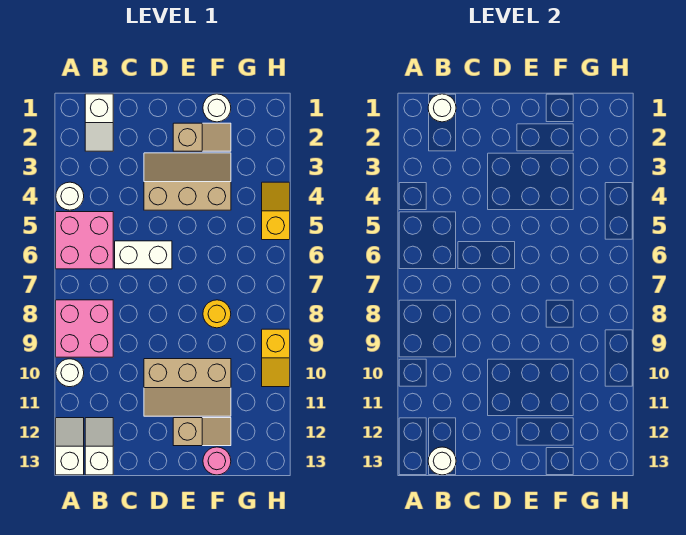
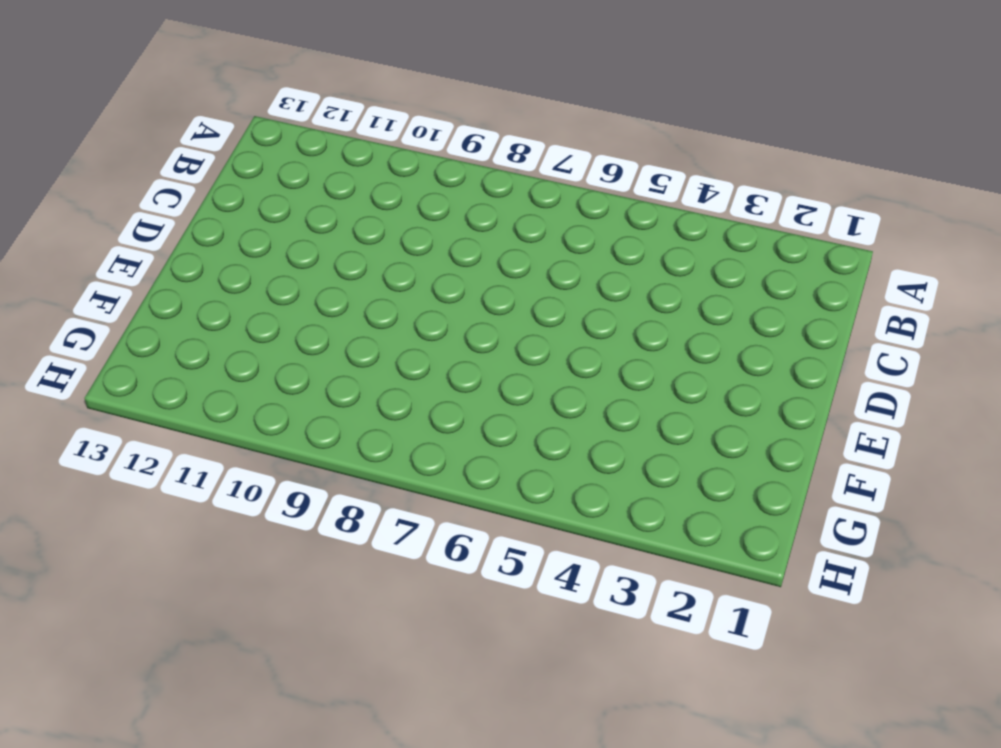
none -> white round brick A4 level 1
none -> pink brick A5:B6 level 1
none -> pink brick A8:B9 level 1

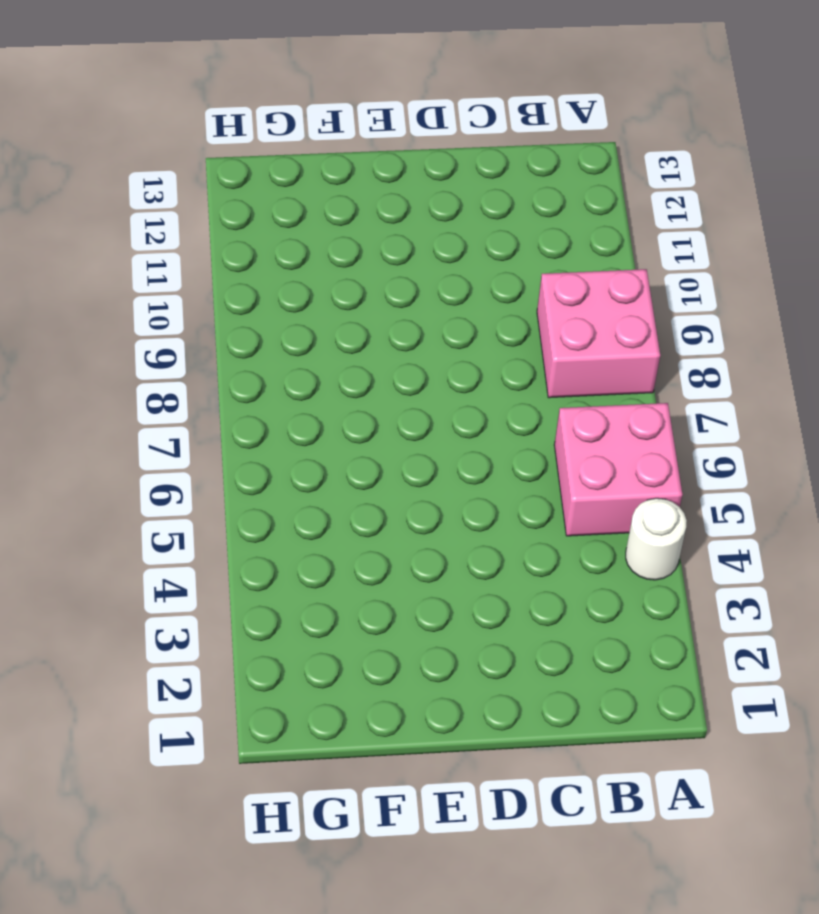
none -> white round brick A10 level 1
none -> white slope A12:A13 level 1 top 13
none -> white slope B1:B2 level 1 top 1

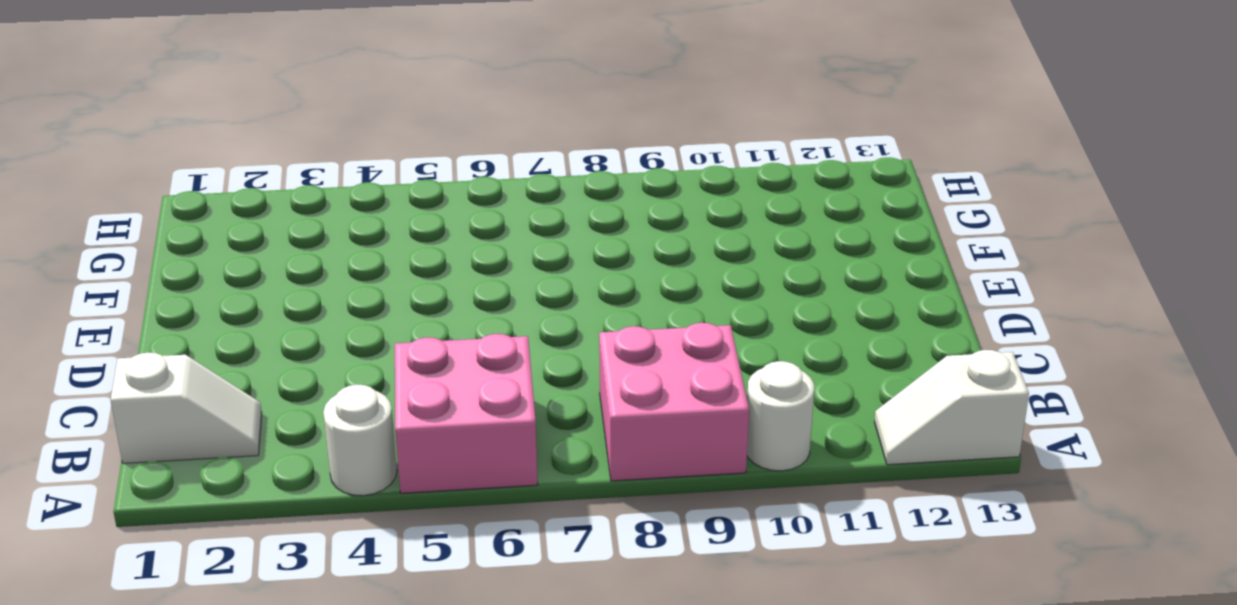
none -> white slope B12:B13 level 1 top 13
none -> white brick C6:D6 level 1
none -> tan slope D3:F4 level 1 top 4

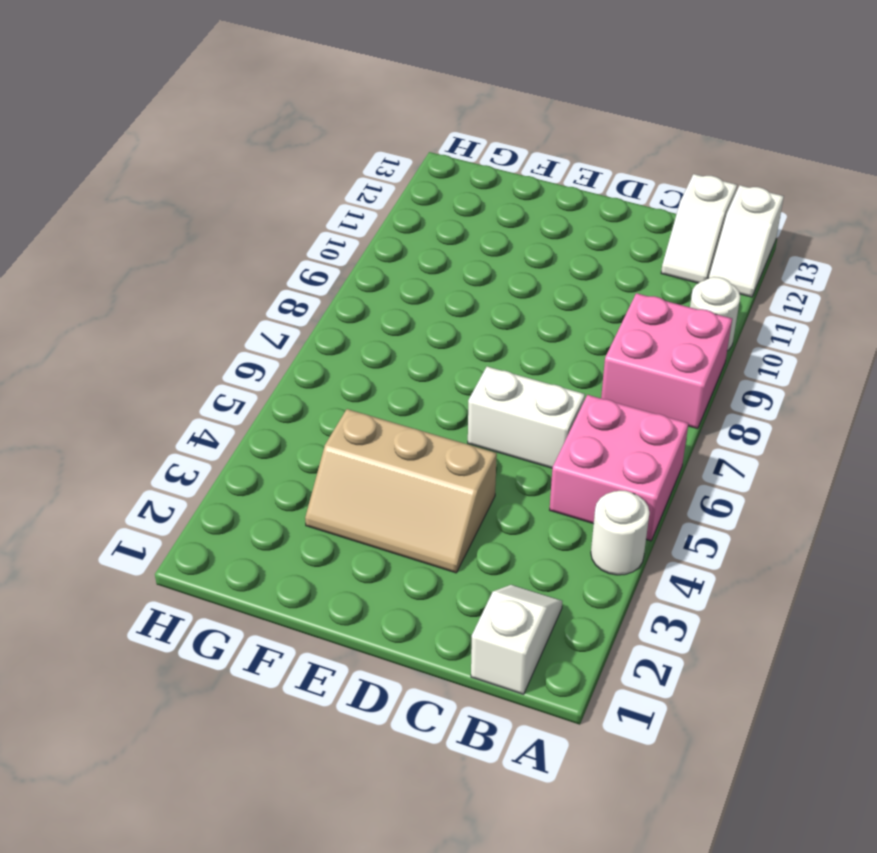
none -> tan slope D10:F11 level 1 top 10
none -> tan slope E2:F2 level 1 top E
none -> tan slope E12:F12 level 1 top E

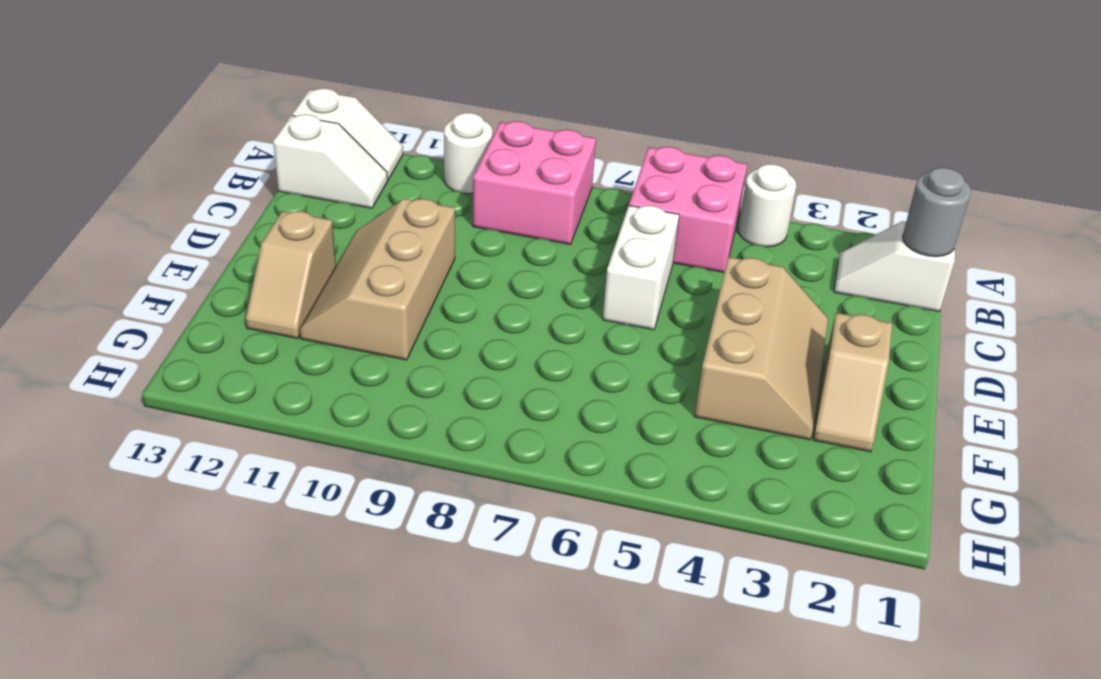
grey round brick B1 level 2 -> white round brick B1 level 2
none -> white round brick F1 level 1
none -> yellow round brick F8 level 1
none -> pink round brick F13 level 1

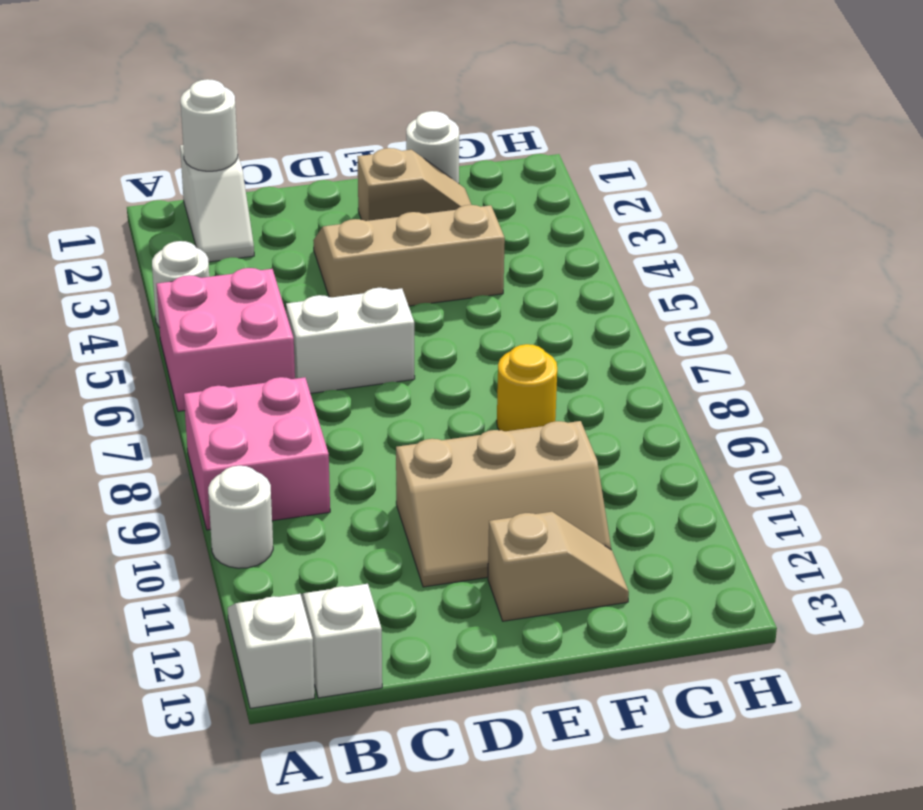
none -> pink round brick F13 level 1
none -> yellow slope H4:H5 level 1 top 5
none -> yellow slope H9:H10 level 1 top 9

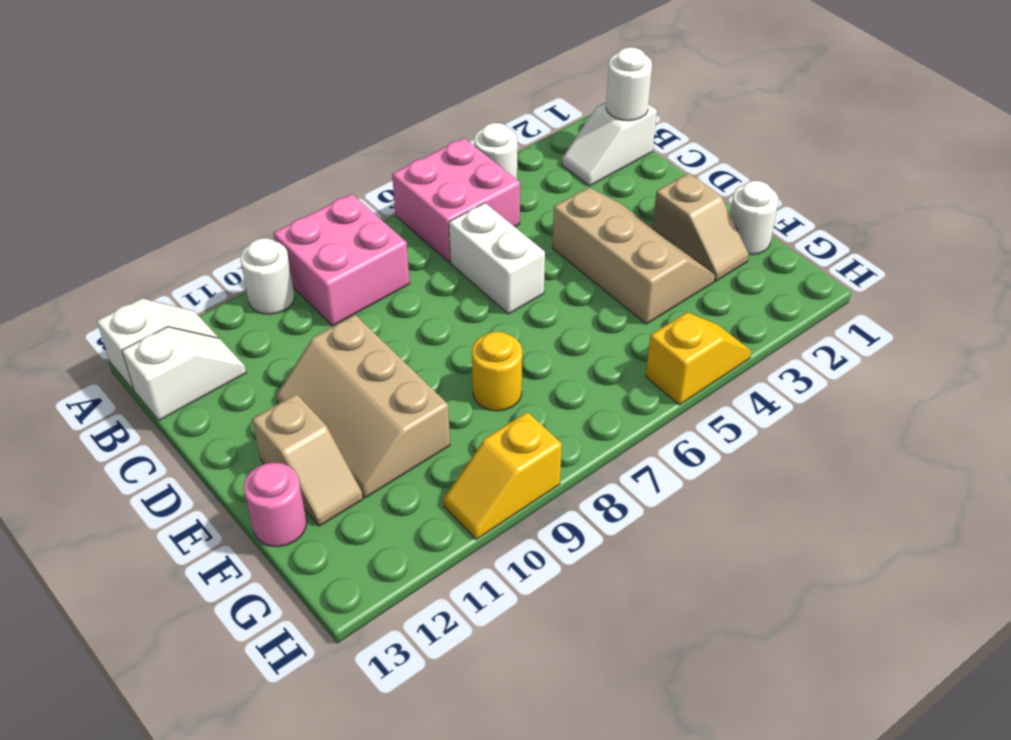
none -> white round brick B13 level 2

